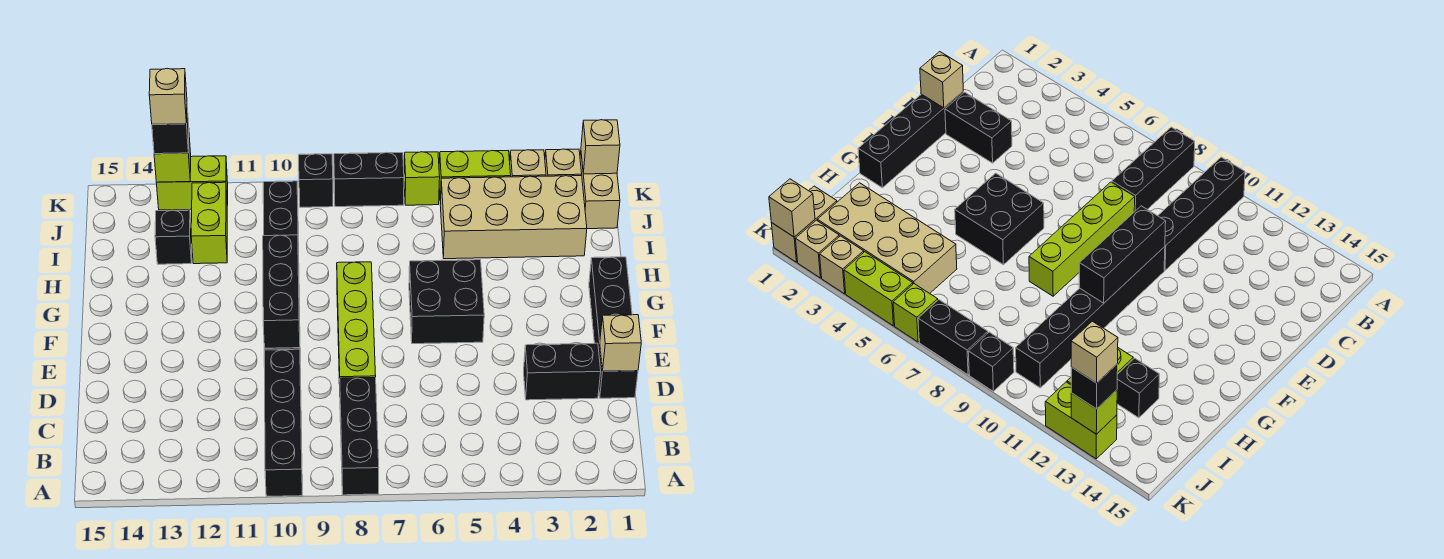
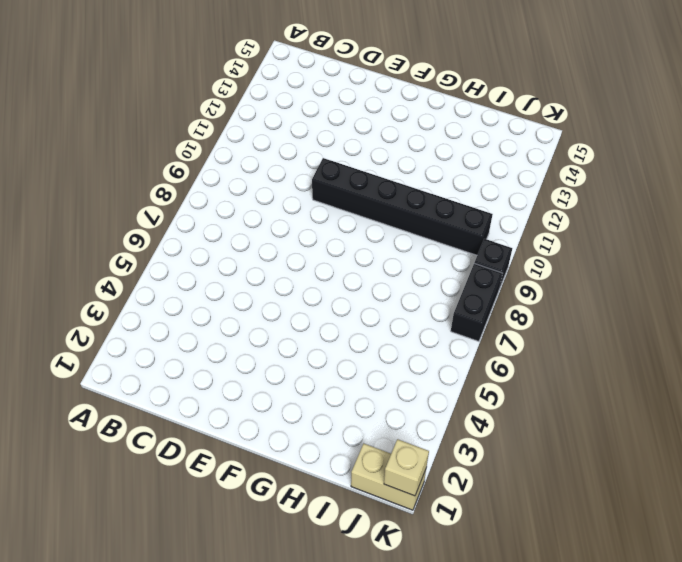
none -> black brick A8:C8 level 1
none -> black brick A10:D10 level 1
none -> black brick D1:G1 level 1

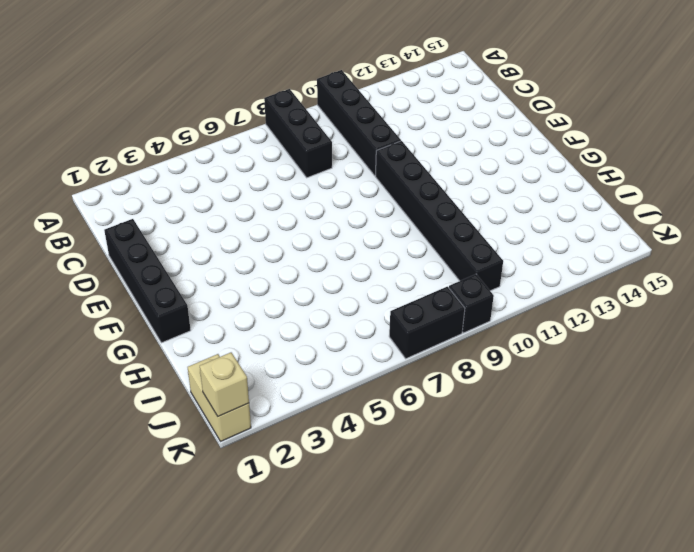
none -> black brick D2:D3 level 1
none -> lime brick D8:G8 level 1
none -> black brick F5:G6 level 1

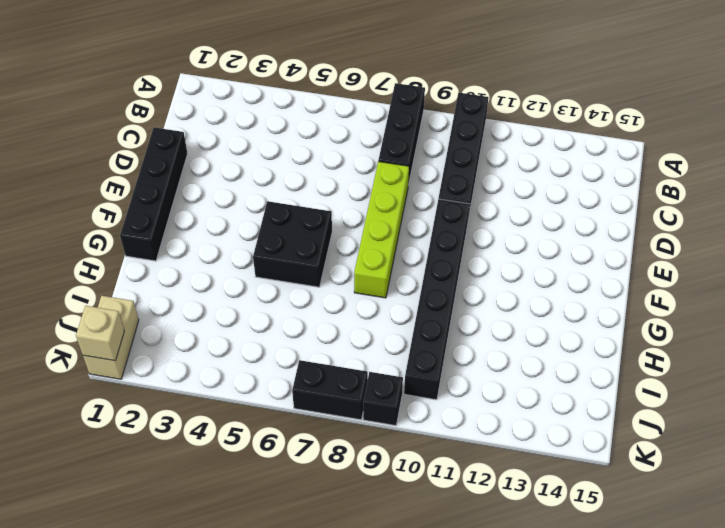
none -> black brick D2:D3 level 1
none -> tan brick I2:J5 level 1
none -> lime brick I12:J12 level 1

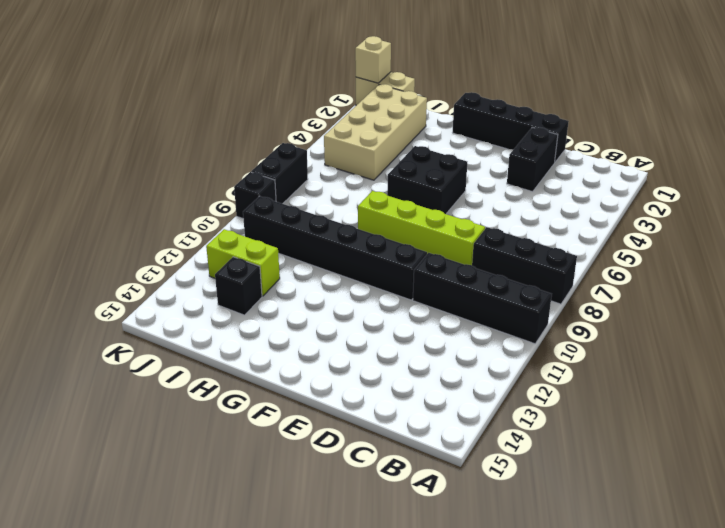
none -> tan brick K2 level 1
none -> tan brick K3 level 1
none -> lime brick K4:K5 level 1

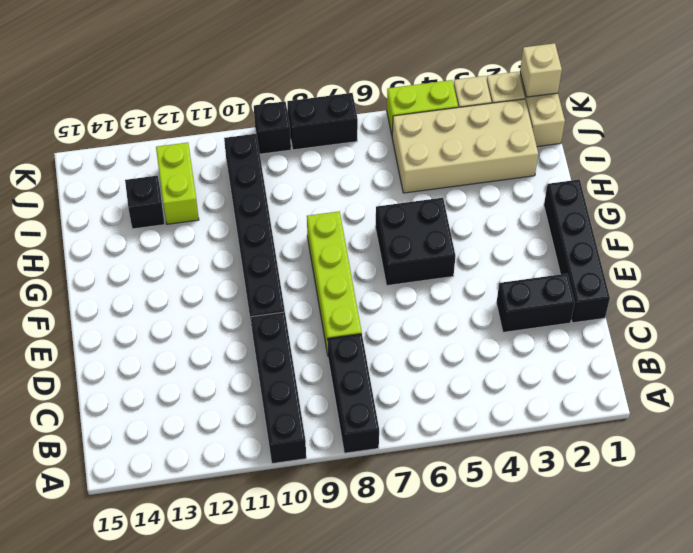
none -> lime brick K6 level 1
none -> lime brick K12:K13 level 1
none -> tan brick D1 level 2

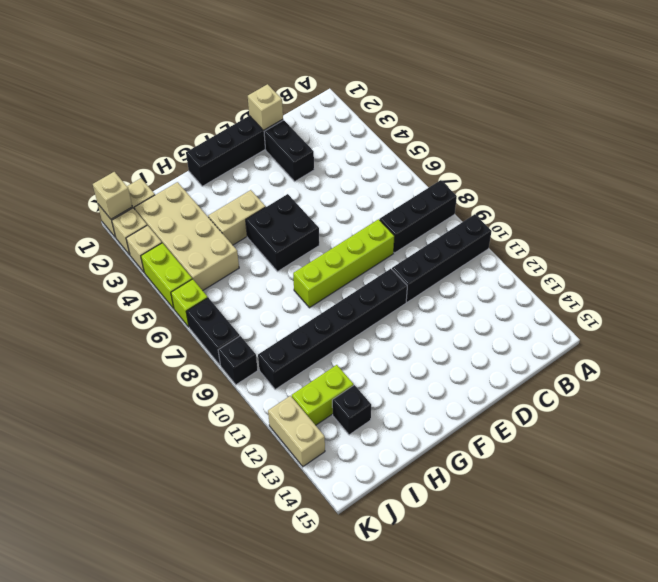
tan brick G4:H4 level 1 -> none
tan brick K12:K13 level 1 -> lime brick K12:K13 level 1
none -> black brick E10:G10 level 2
none -> lime brick K13 level 2
none -> black brick K13 level 3

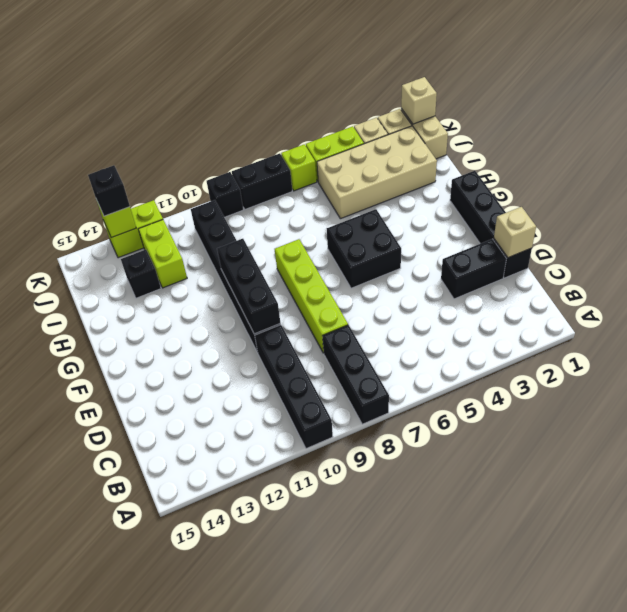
none -> tan brick K13 level 4

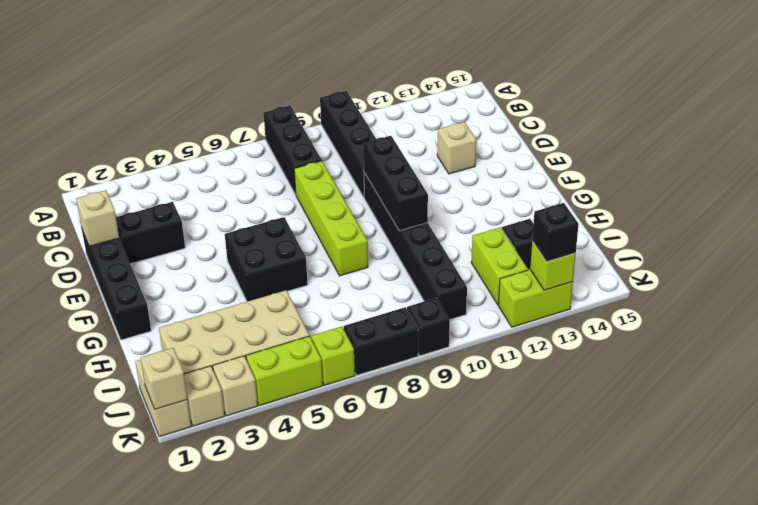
tan brick D13 level 1 -> tan brick K13 level 4

